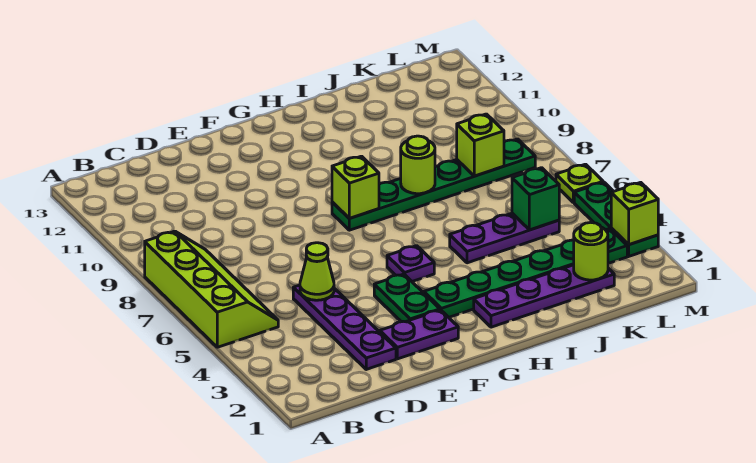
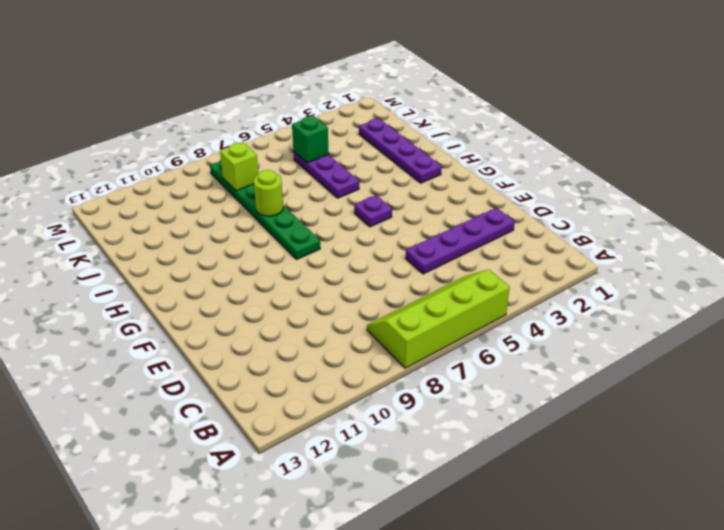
none -> purple plate E2:F2 level 1
none -> green plate F3:F4 level 1
none -> green plate G3:L3 level 1

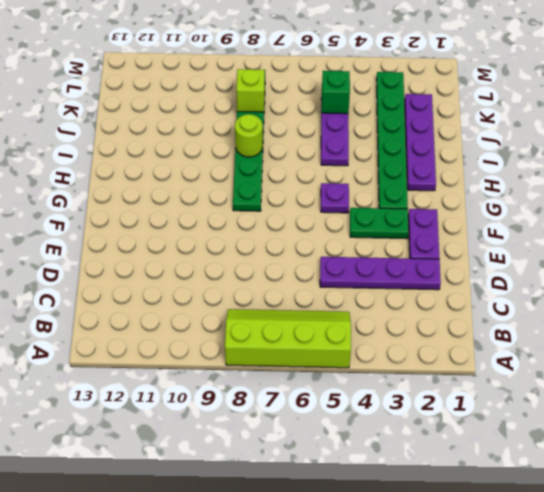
none -> green plate M3:M5 level 1
none -> lime plate M6 level 1
none -> lime cone D5 level 2

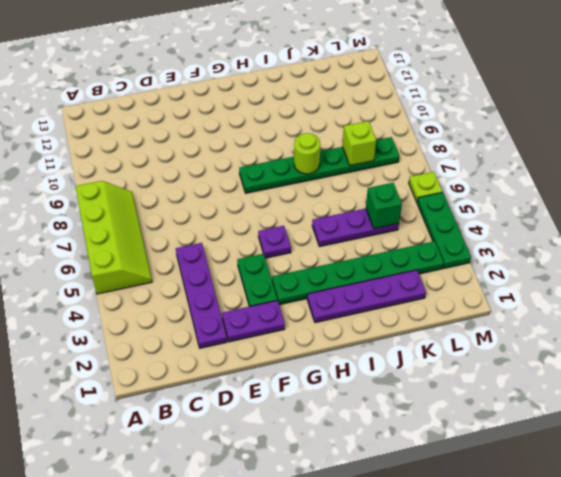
none -> lime cone D5 level 2
none -> lime brick G8 level 2
none -> lime round brick K2 level 2

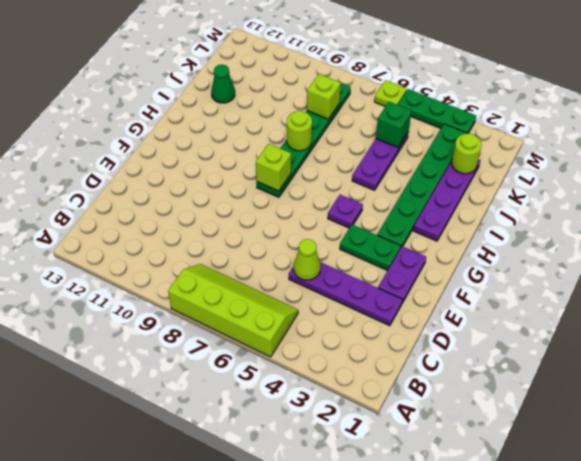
green cone J12 level 1 -> none
none -> lime brick M3 level 2

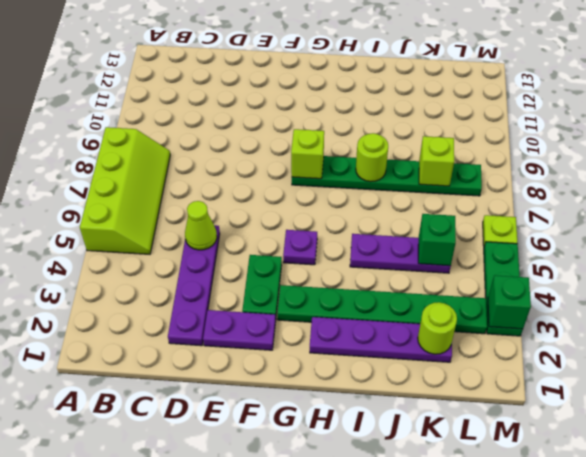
green brick M3 level 2 -> lime brick M3 level 2

